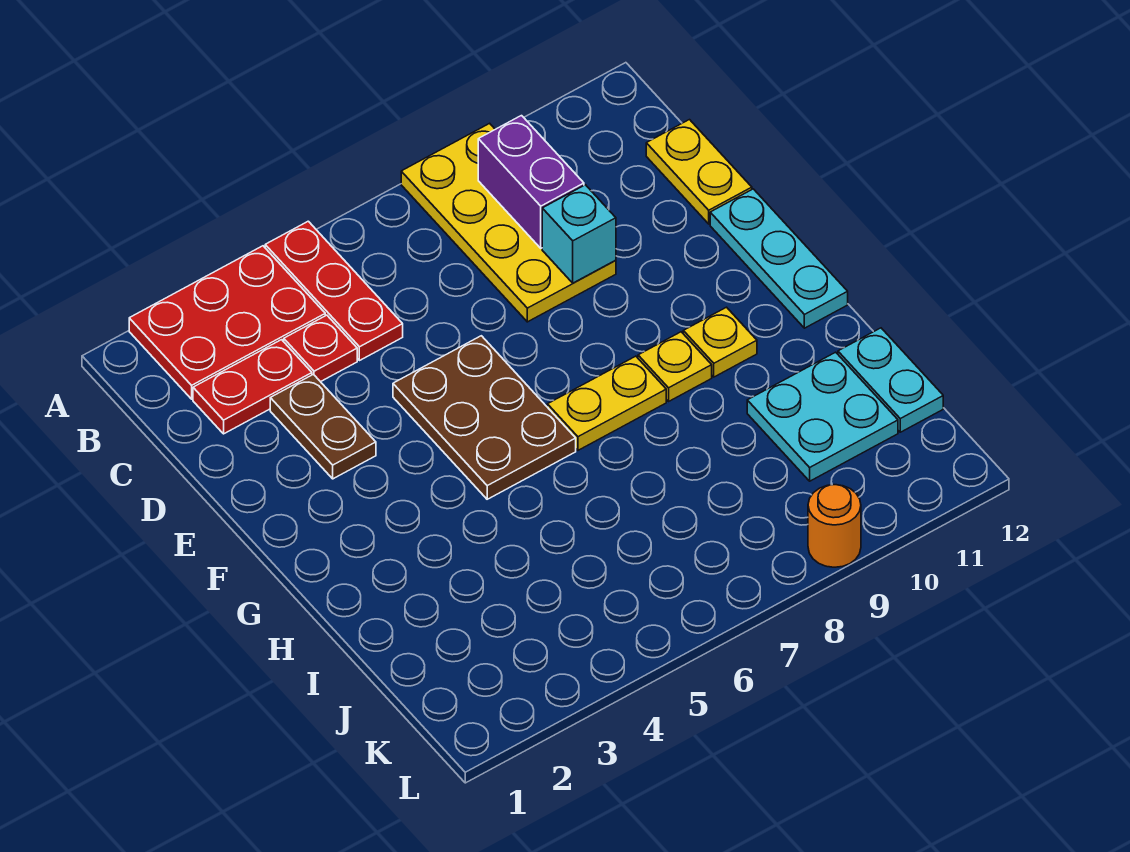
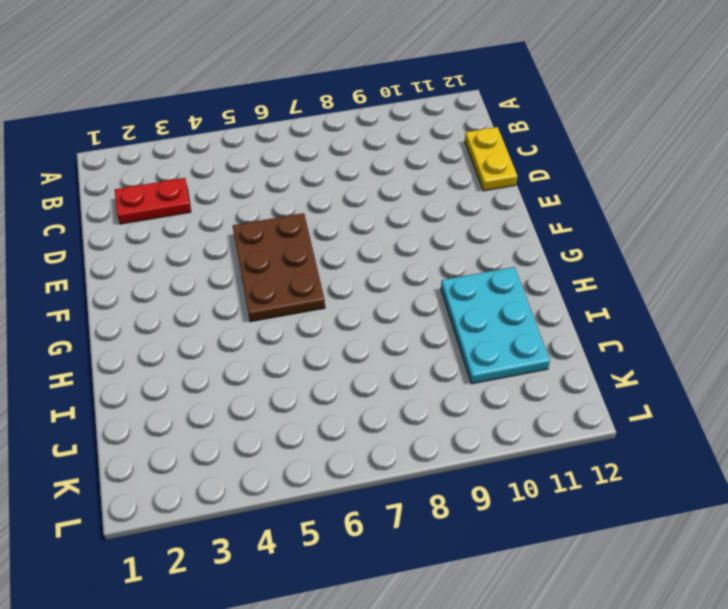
cyan plate H10:J11 level 1 -> cyan plate I10:J11 level 1
none -> red plate A2:B4 level 1
none -> red plate A5:C5 level 1
none -> yellow plate A8:D9 level 1

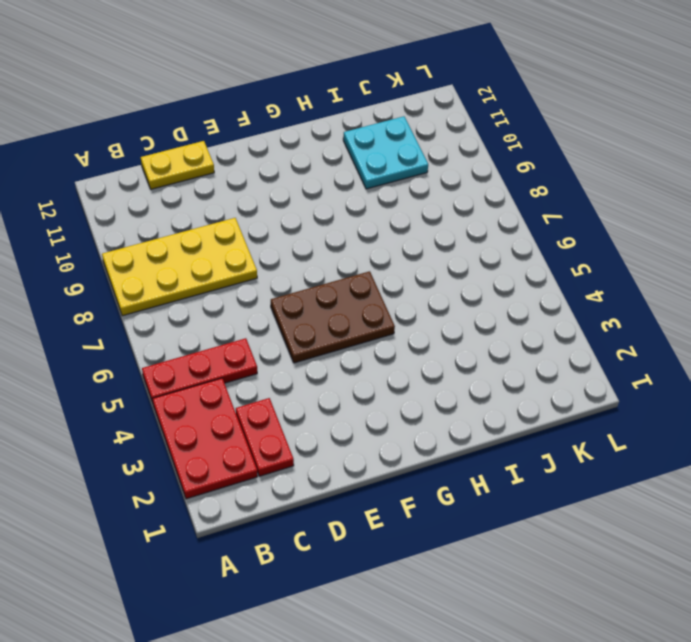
none -> red plate C4 level 1
none -> brown plate D3:E3 level 1
none -> cyan plate E12:G12 level 1

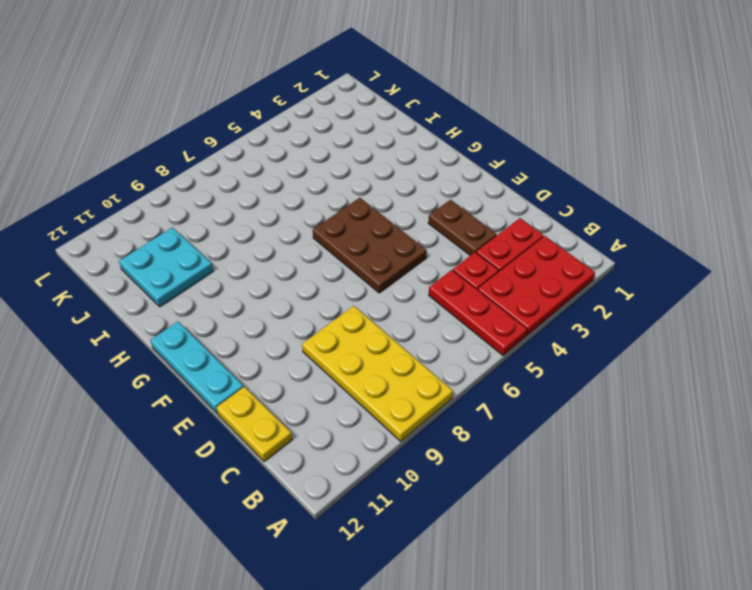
none -> yellow plate G7:G8 level 1
none -> yellow plate G9 level 1
none -> yellow plate G10 level 1

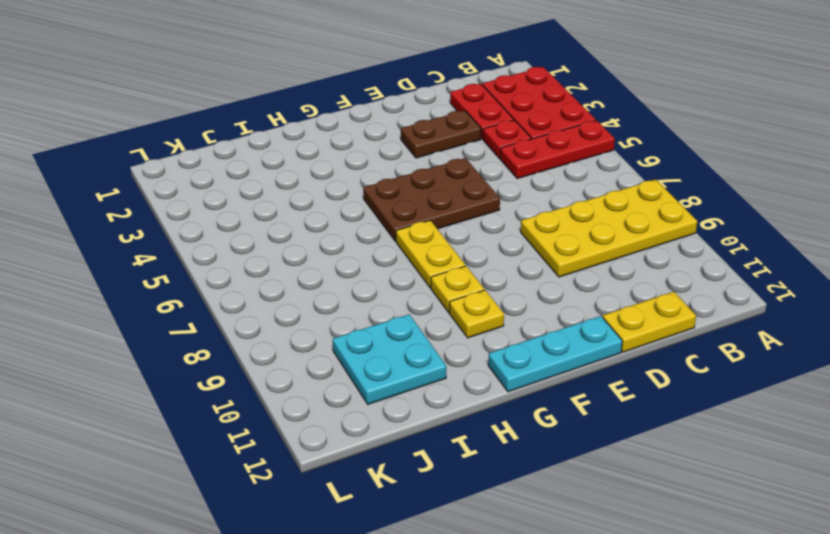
none -> cyan plate I12:J12 level 1
none -> orange round brick L9 level 1
none -> purple brick B9:C9 level 2

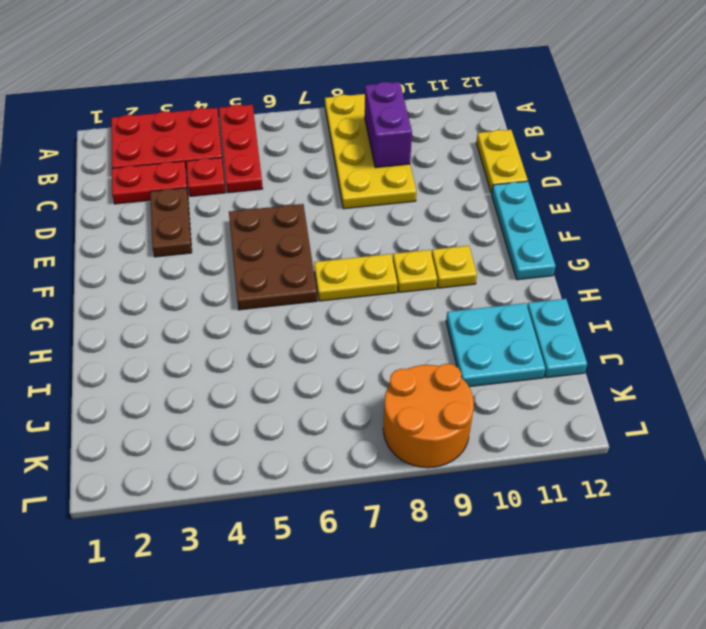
orange round brick K8:L9 level 1 -> orange round brick L9 level 1
none -> cyan brick D9 level 2

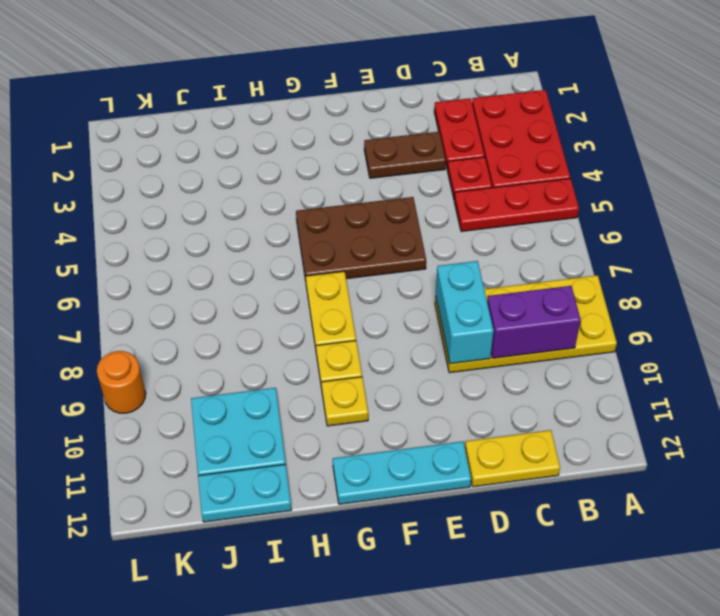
cyan brick D8:D9 level 2 -> cyan brick D9 level 2

